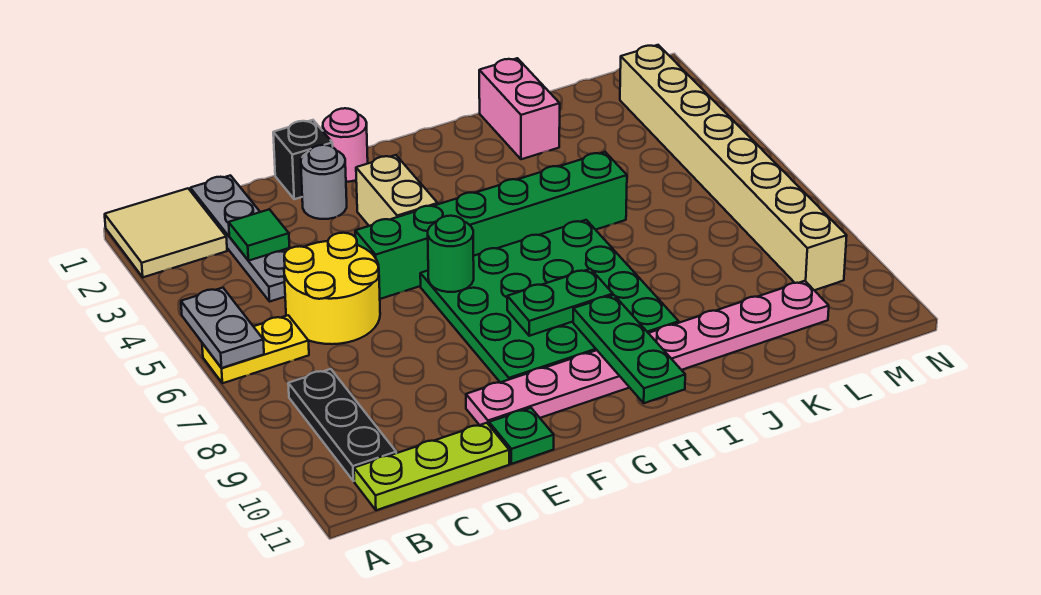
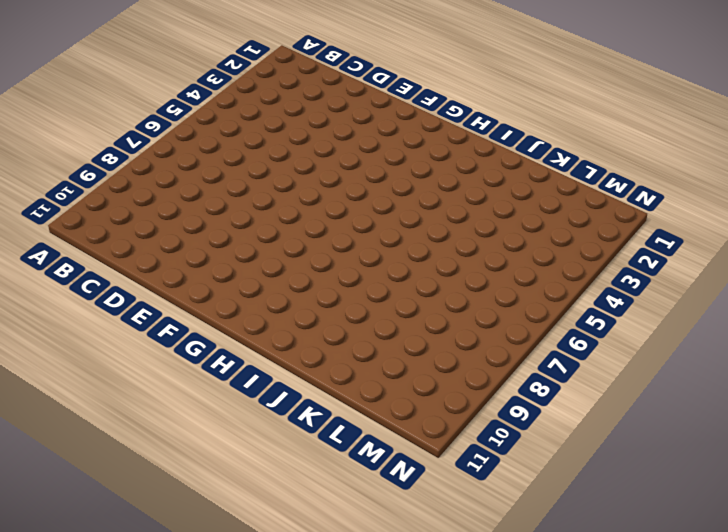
none -> tan tile A1:B2 level 1
none -> yellow plate A6:B6 level 1
none -> black plate B8:B10 level 1

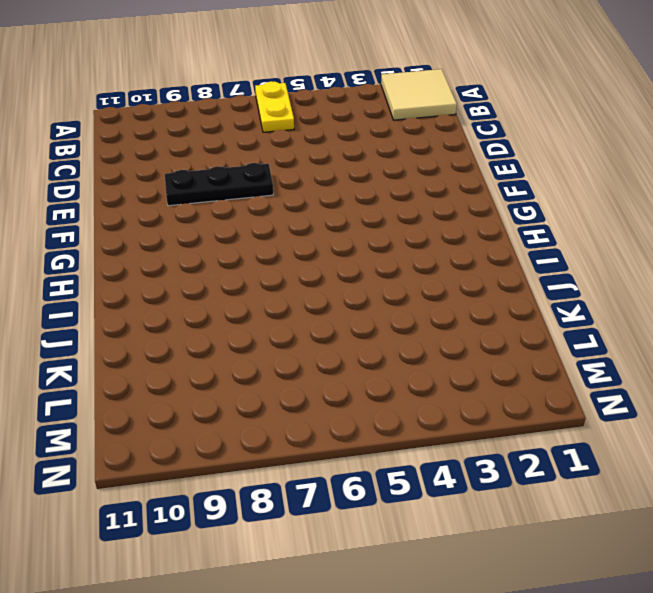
black plate E7:E9 level 1 -> black plate B8:B10 level 1
none -> lime plate B11:D11 level 1
none -> grey plate C1:C4 level 1
none -> yellow round brick C5:D6 level 1

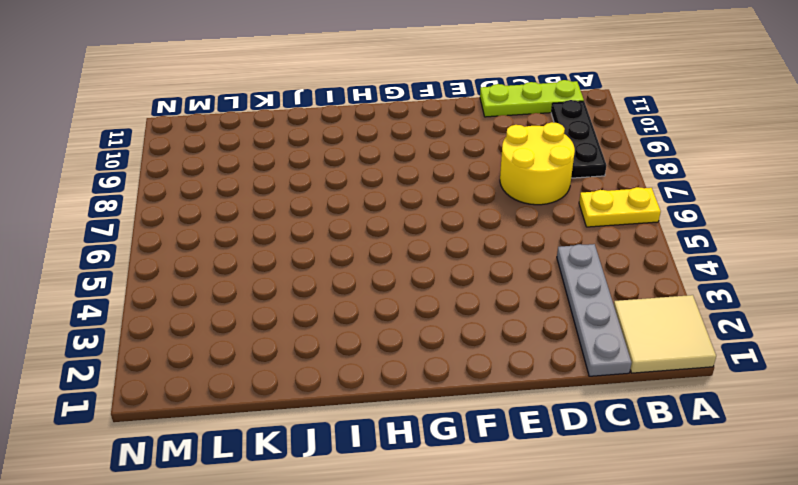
yellow round brick C7:D8 level 1 -> yellow round brick C5:D6 level 1
none -> black brick E1 level 1
none -> grey round brick E2 level 1
none -> green brick E5:J5 level 1

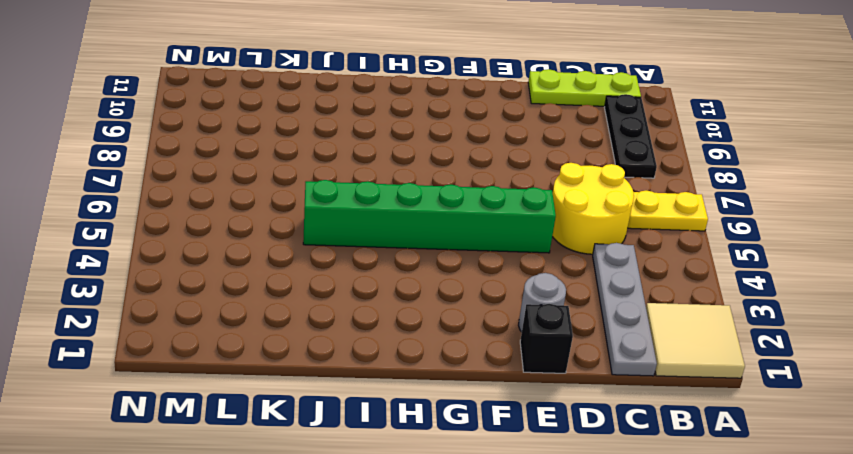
none -> pink plate E10:L10 level 1
none -> green plate E11 level 1
none -> pink round brick F1 level 1

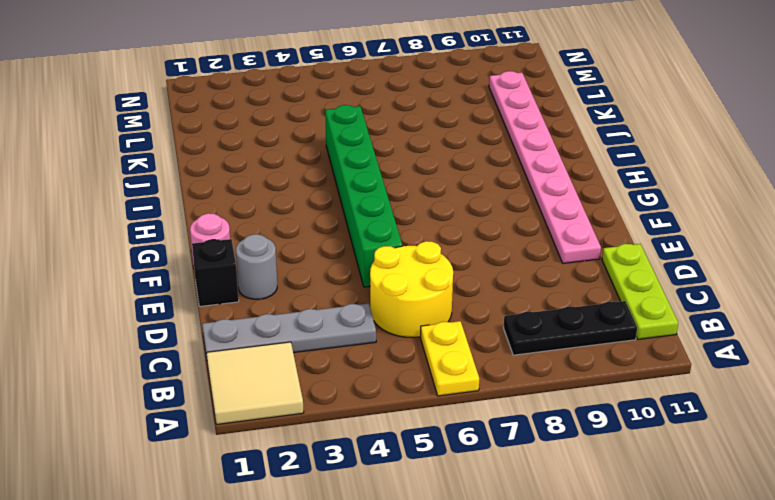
none -> green plate E11 level 1
none -> tan brick F3:F4 level 1
none -> green plate F6:I9 level 1

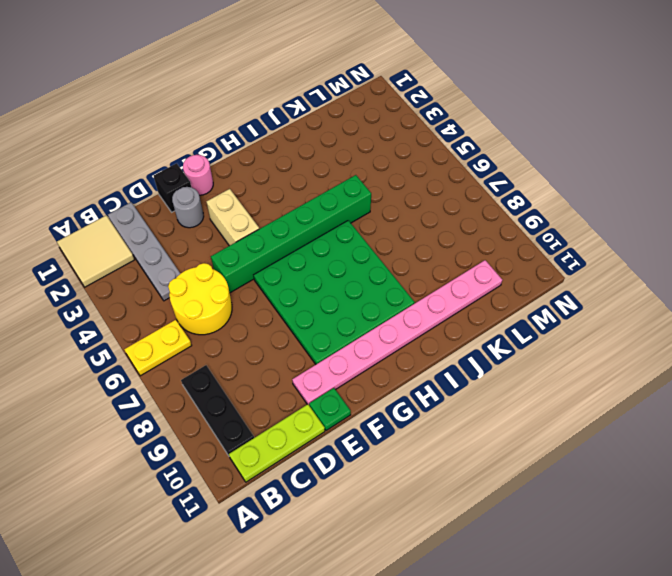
none -> pink brick J1:J2 level 1
none -> tan brick M2:M9 level 1
none -> grey plate A5:A6 level 2

